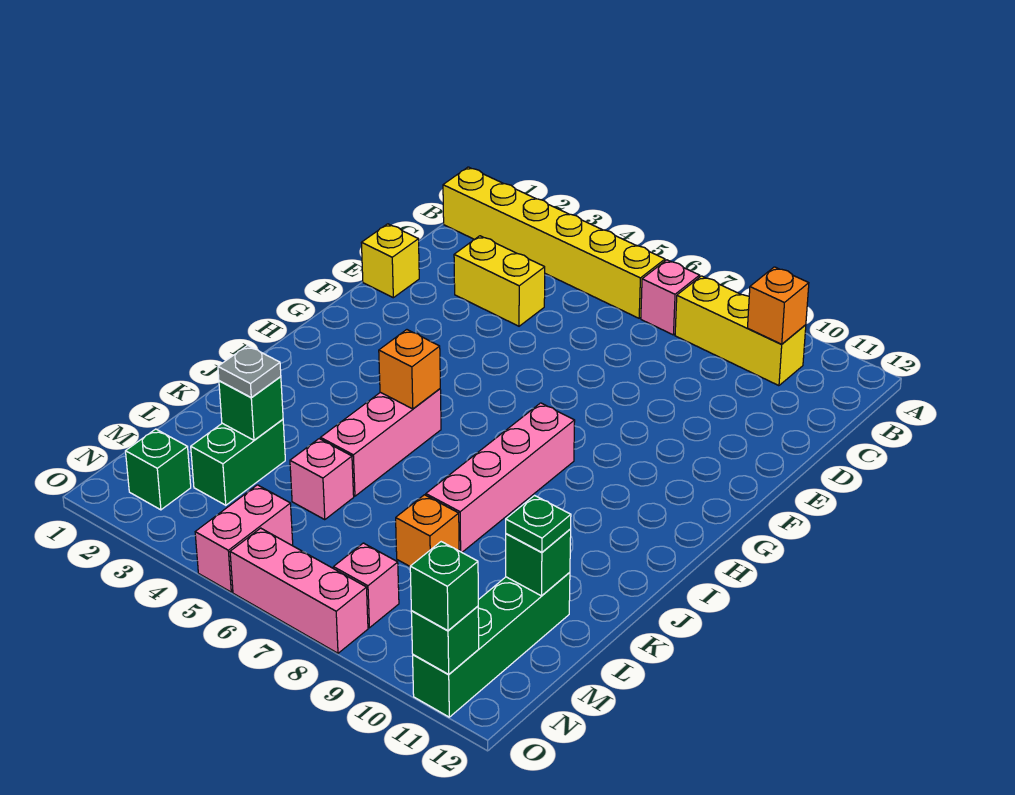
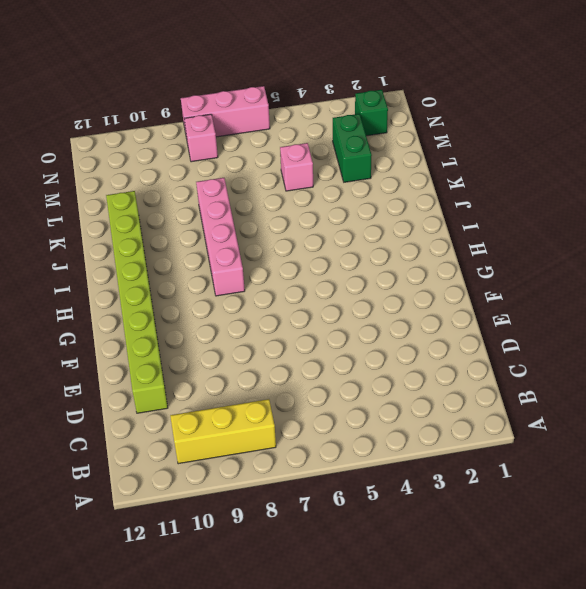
lime brick D11:K11 level 1 -> none
none -> yellow brick B1:B6 level 1
none -> pink brick B7 level 1
none -> yellow brick D3:D4 level 1

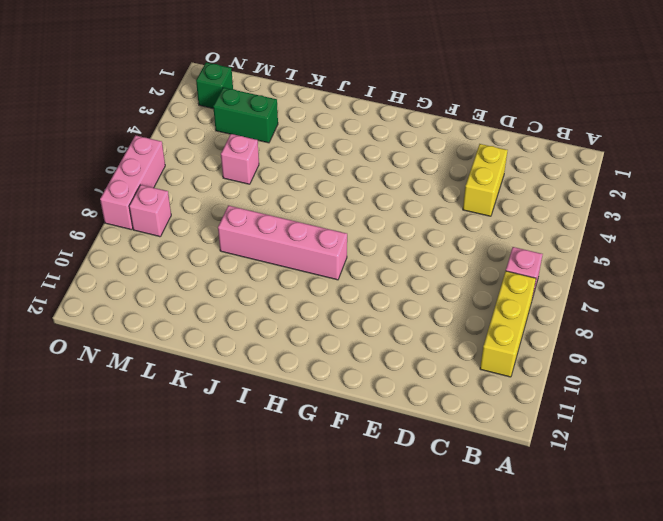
none -> yellow brick B1:B6 level 1
none -> yellow brick E1 level 1
none -> pink brick I5:K5 level 1

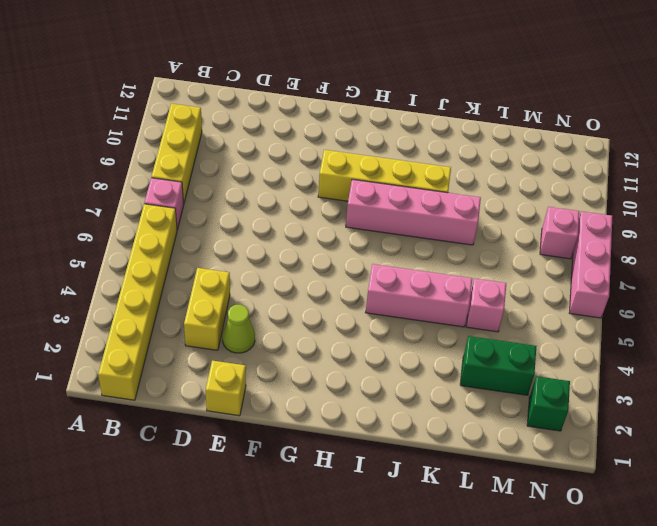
lime cone E3 level 1 -> none
yellow brick G9:J9 level 1 -> none
none -> orange brick L8 level 1
none -> green brick L11:O11 level 1
none -> pink brick N5:O5 level 1

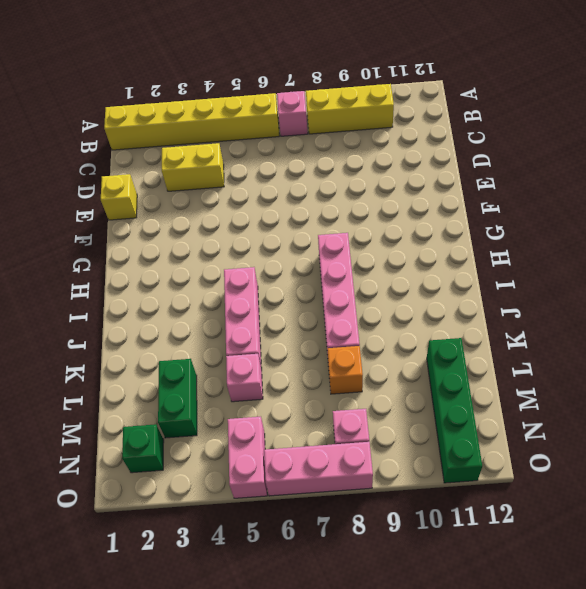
none -> orange brick B10 level 2
none -> orange brick I5 level 2
none -> green brick L3 level 2

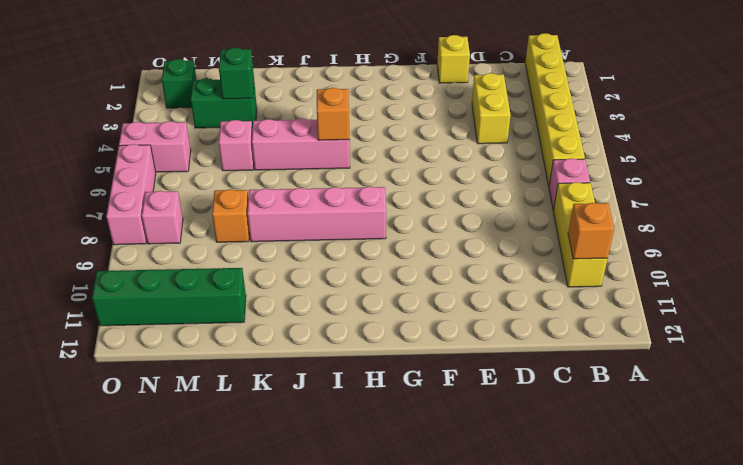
none -> green brick L11 level 2
none -> green brick O11 level 2
none -> grey plate L3 level 3

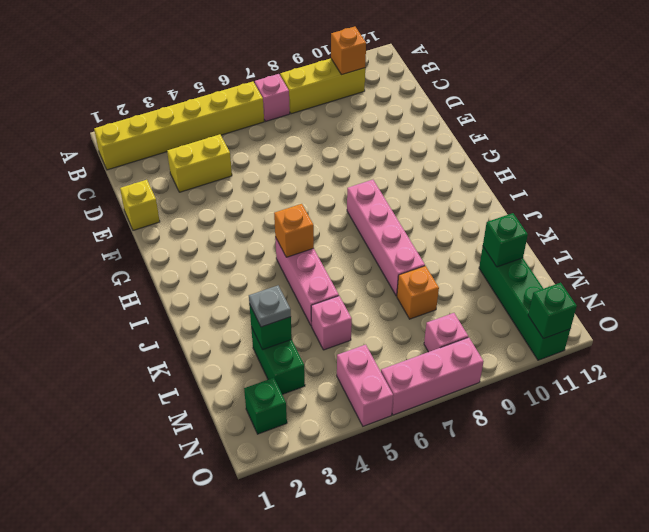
none -> green plate L11 level 3
none -> green brick O11 level 3

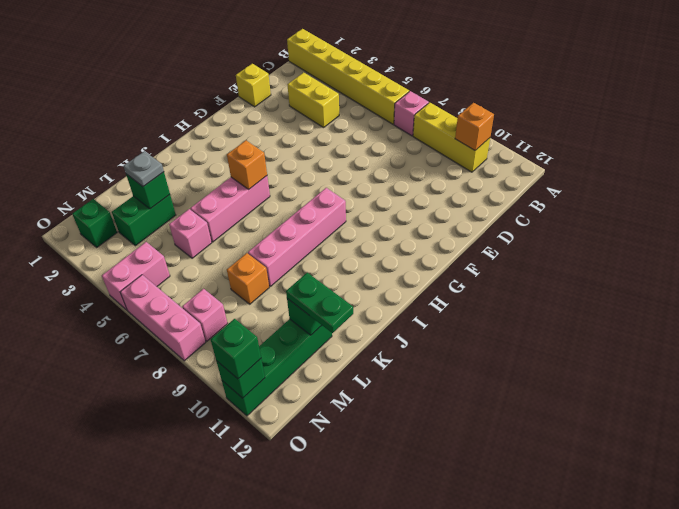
green plate L11:L12 level 3 -> green plate L11 level 3

